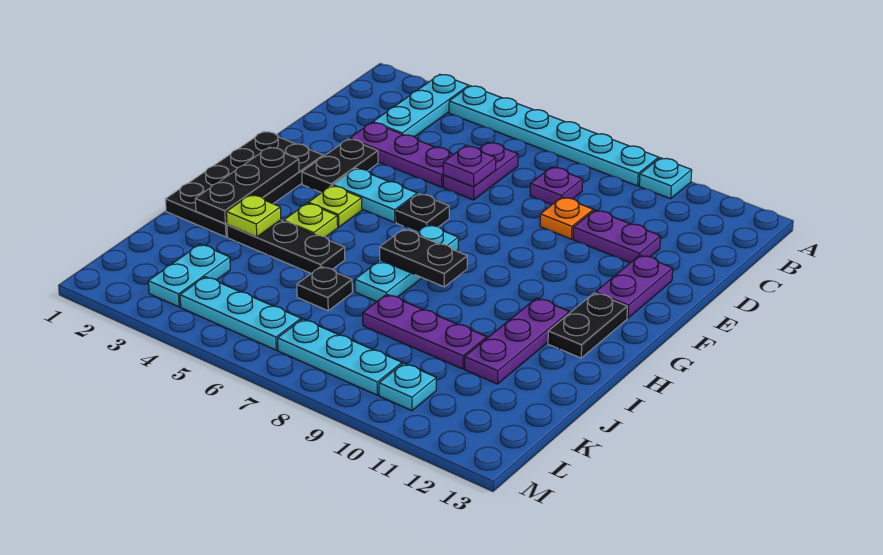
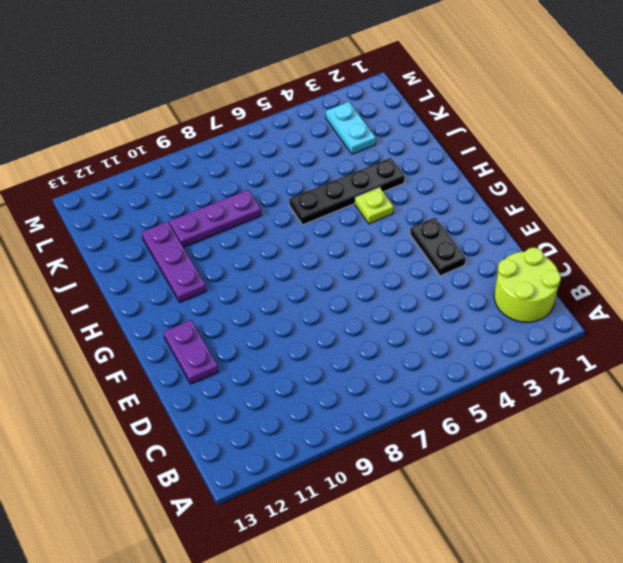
lime round brick B1:C2 level 1 -> none
black plate I3:I6 level 1 -> black plate I3:I5 level 1
none -> cyan plate A3:C3 level 1
none -> cyan plate A4:A9 level 1
none -> cyan plate A10 level 1

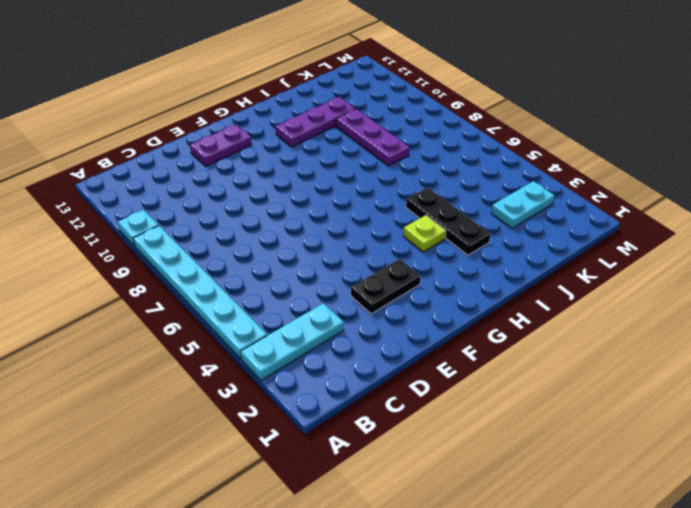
none -> purple plate C6:D6 level 1
none -> purple plate C8 level 1
none -> purple plate D3:D5 level 1

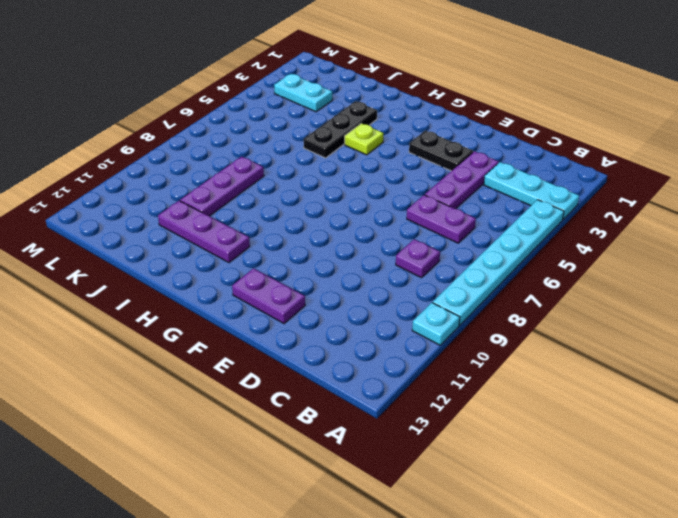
none -> orange plate D9 level 1
none -> purple plate D10:D11 level 1
none -> black plate F1:I2 level 1

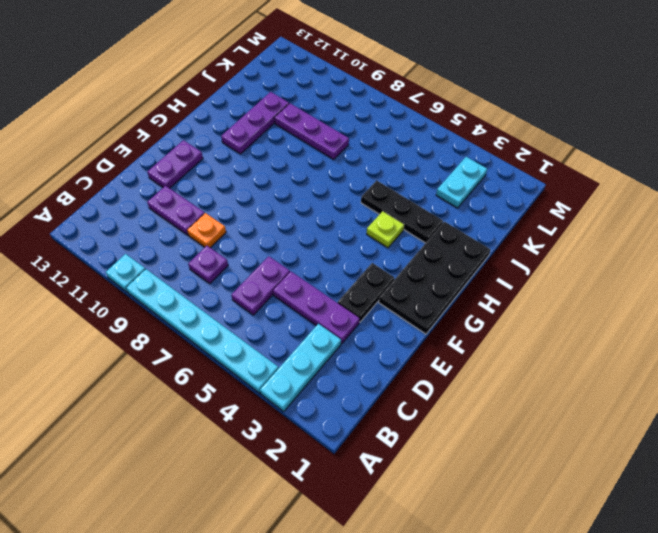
none -> cyan plate F4:F5 level 1
none -> black plate F6 level 1
none -> lime plate G4 level 1

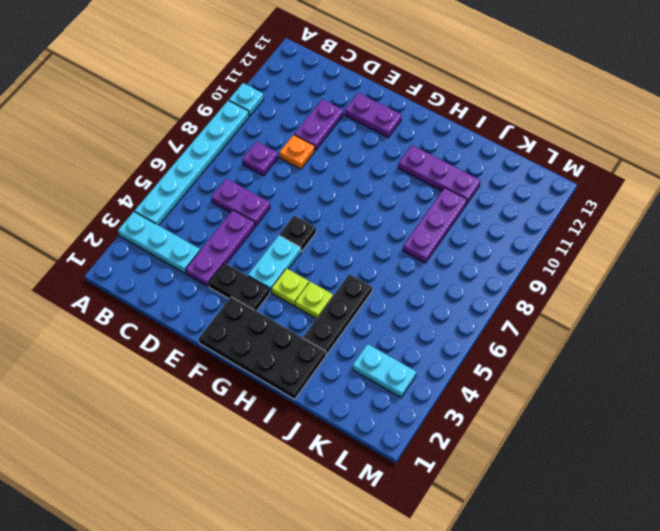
none -> cyan plate G7:I7 level 1
none -> black plate G12:H12 level 1
none -> black plate J6 level 1

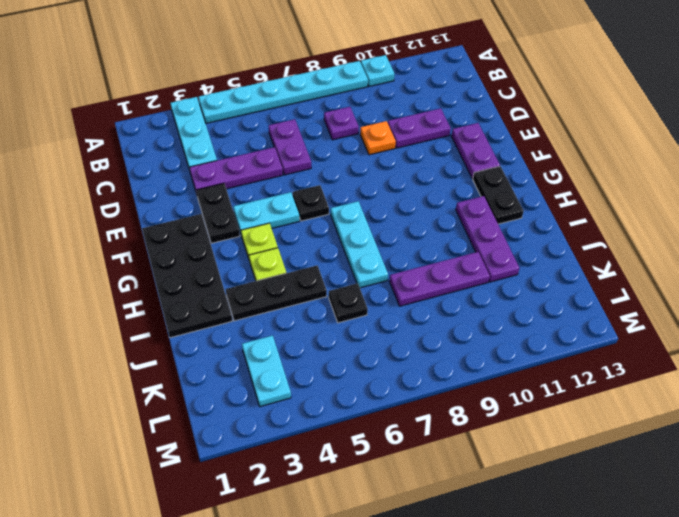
none -> cyan plate L4:L6 level 1
none -> cyan plate L7:L9 level 1
none -> cyan plate L10 level 1

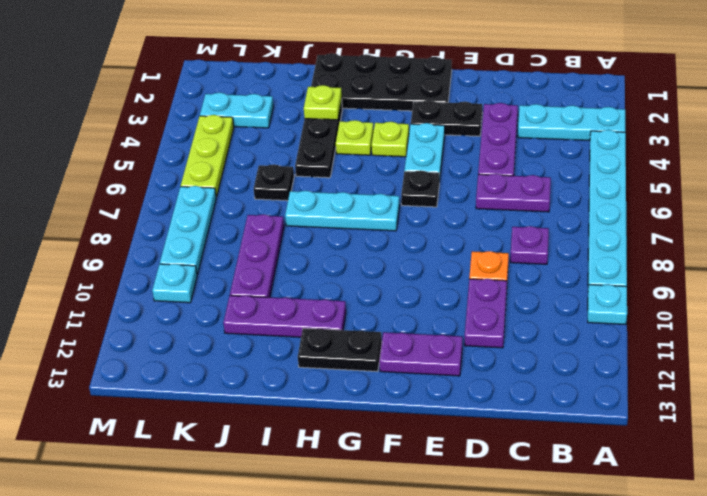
lime plate L4:L6 level 1 -> cyan plate L4:L6 level 1
none -> purple plate D6 level 2
none -> black plate G2:I2 level 2
none -> black plate H7:H8 level 2

